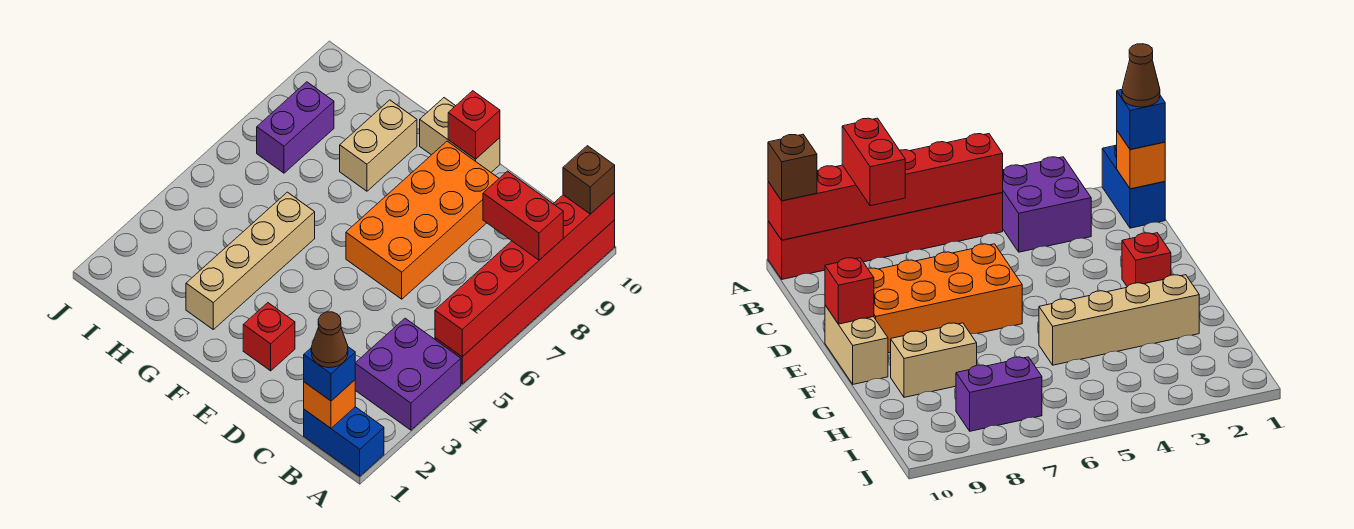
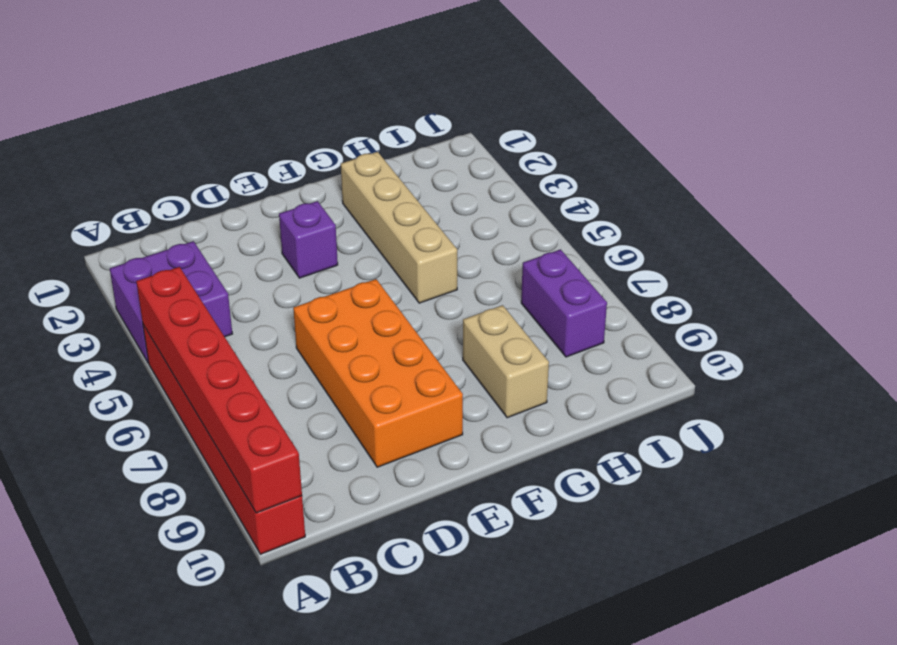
purple brick E3 level 1 -> none
none -> blue brick A1:B1 level 1
none -> red brick E2 level 1
none -> tan brick E10:F10 level 1

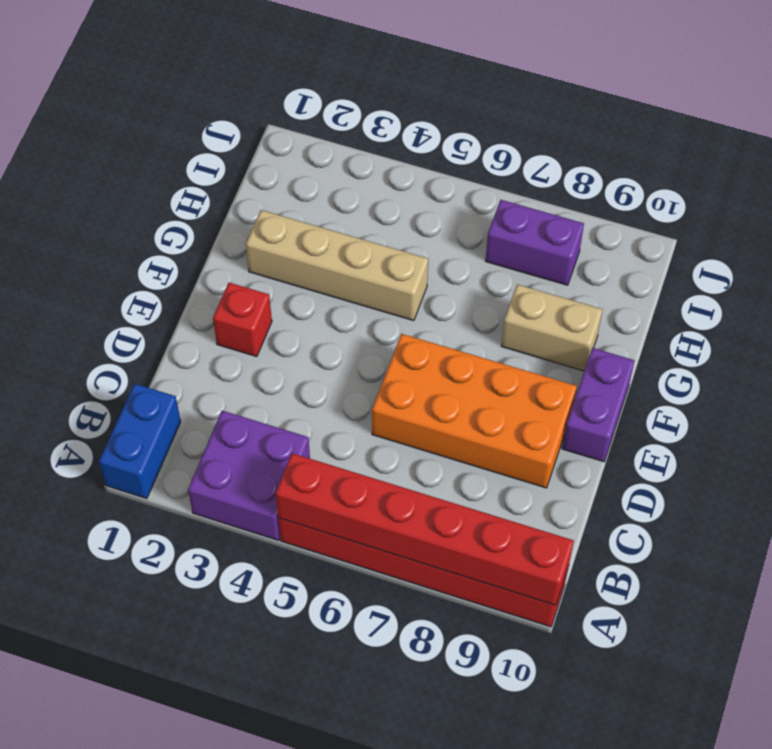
purple brick E10:F10 level 1 -> tan brick E10:F10 level 1
none -> orange brick B1 level 2
none -> red brick E10 level 2
none -> red brick A8:B8 level 3

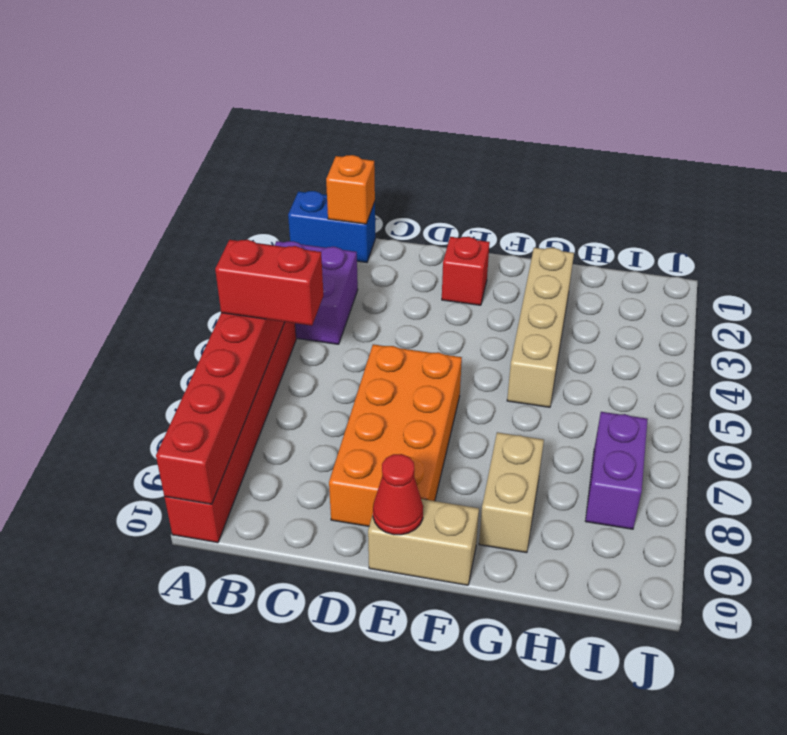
red brick A6:B6 level 3 -> red brick A8:B8 level 3
red cone E10 level 2 -> red brick E10 level 2
none -> brown brick A10 level 3
none -> blue brick B1 level 3
none -> brown cone B1 level 4

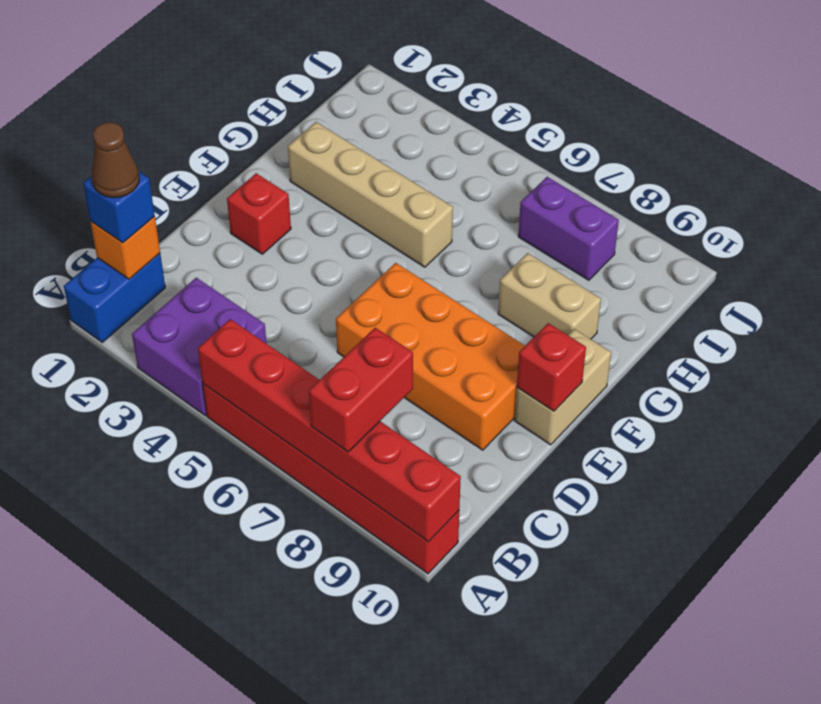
none -> brown brick A10 level 3

